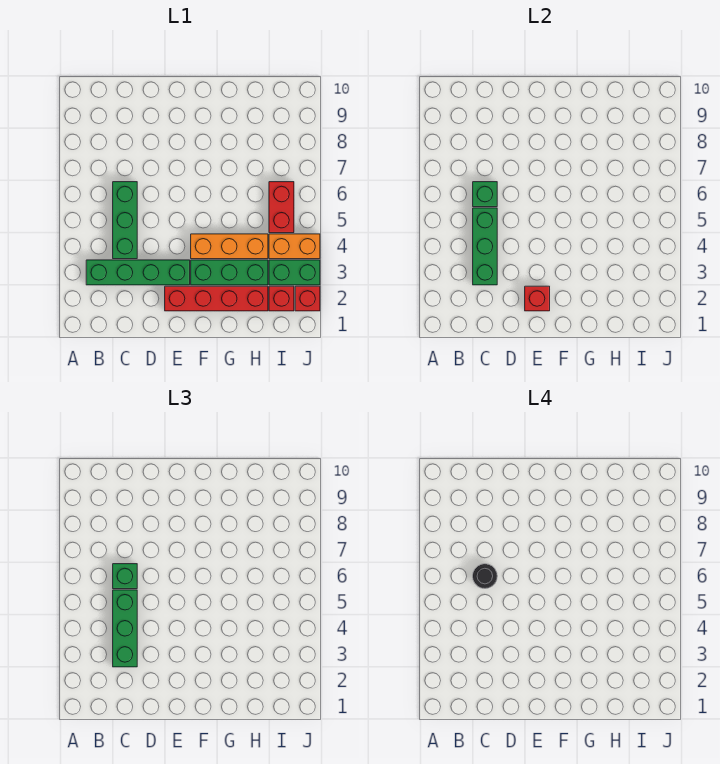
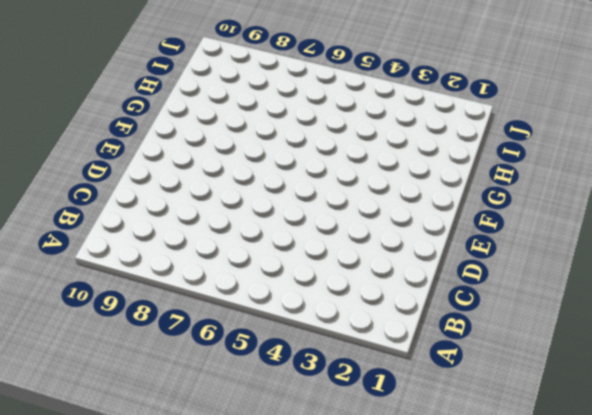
none -> green brick B3:E3 level 1
none -> green brick C4:C6 level 1
none -> red brick E2:H2 level 1

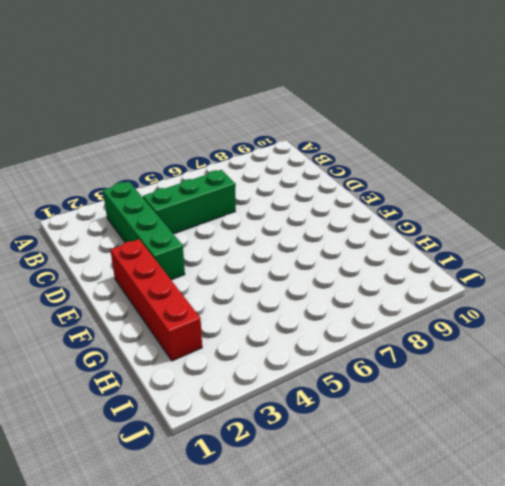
none -> green brick F3:H3 level 1
none -> orange brick F4:H4 level 1
none -> red brick I2 level 1

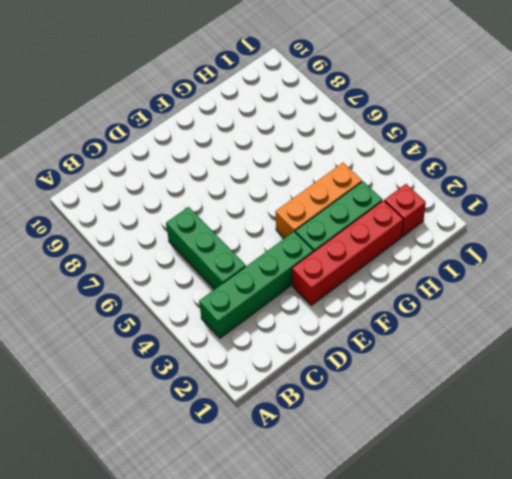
none -> green brick I3:J3 level 1
none -> orange brick I4:J4 level 1
none -> red brick I5:I6 level 1

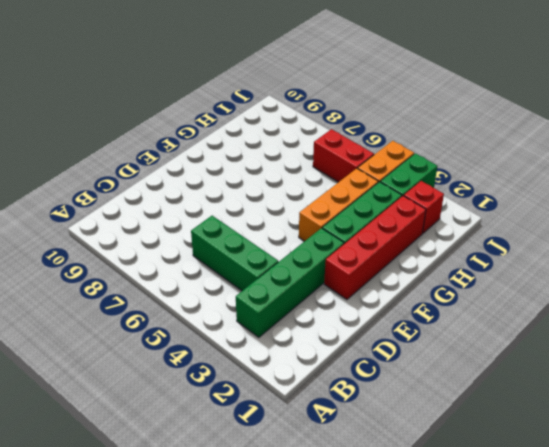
none -> red brick J2 level 1
none -> green brick C3:C5 level 2
none -> green brick C6 level 2

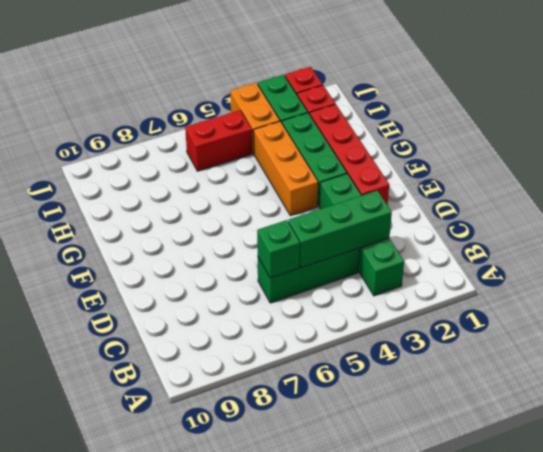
none -> red brick E2 level 2
none -> green brick C3:C5 level 3
none -> green brick C6 level 3

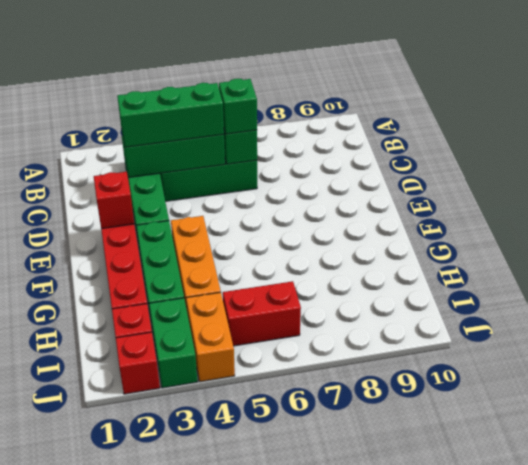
none -> black round brick C6 level 4

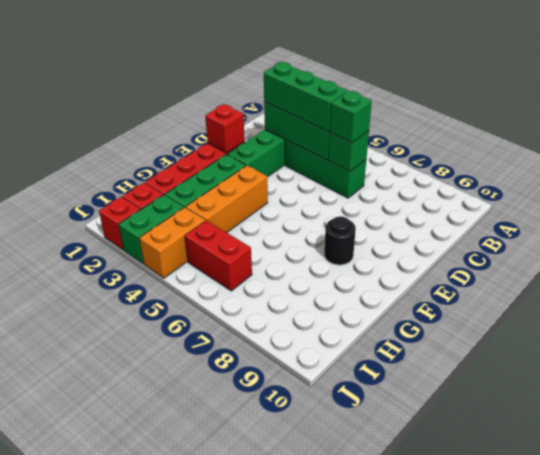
black round brick F8 level 1 -> black round brick C6 level 4

